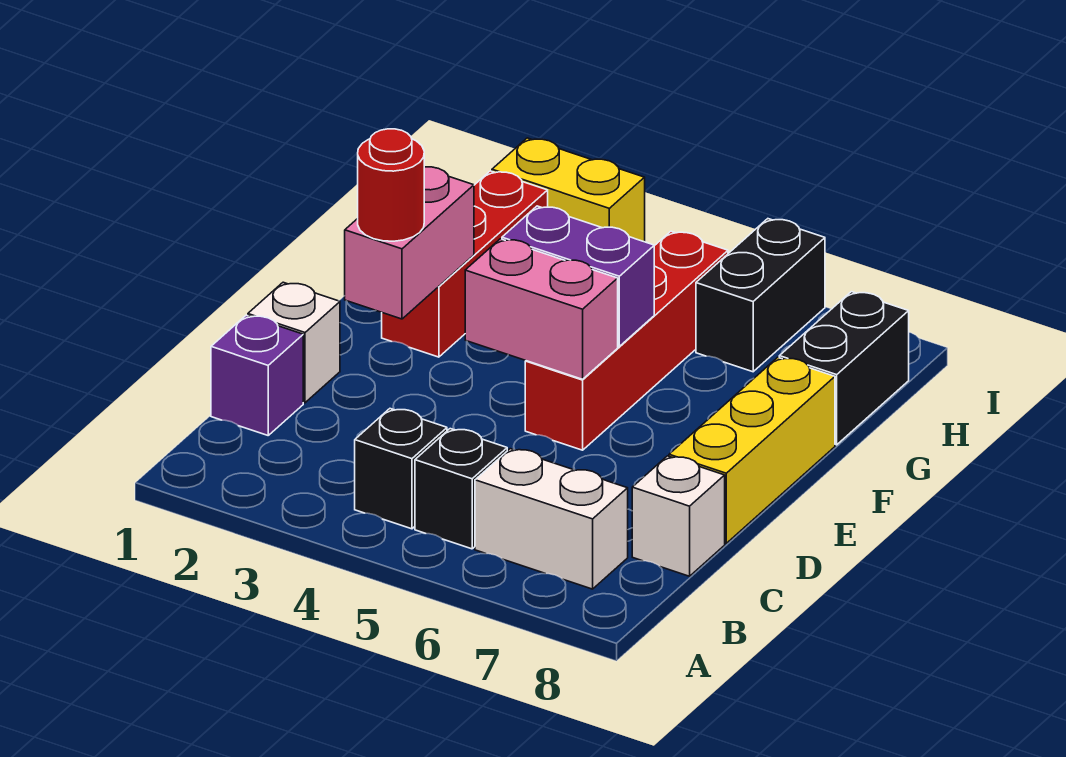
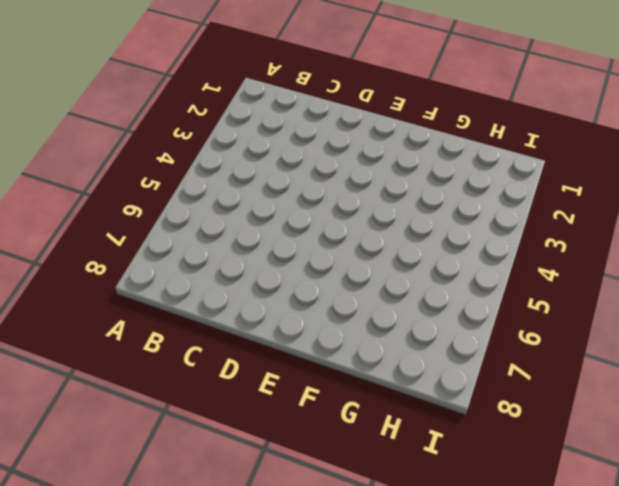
none -> black brick B4 level 1
none -> black brick B5 level 1
none -> white brick B6:B7 level 1

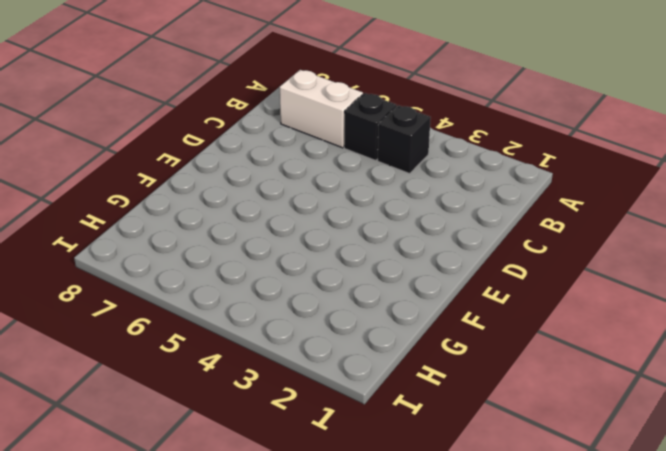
none -> purple brick C1 level 1
none -> white brick C8 level 1
none -> white brick D1 level 1

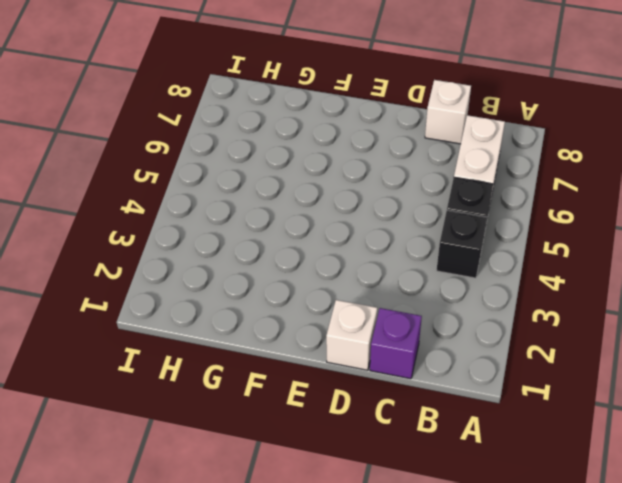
none -> yellow brick D8:F8 level 1
none -> red brick E5:H5 level 1
none -> red brick F2:H2 level 1

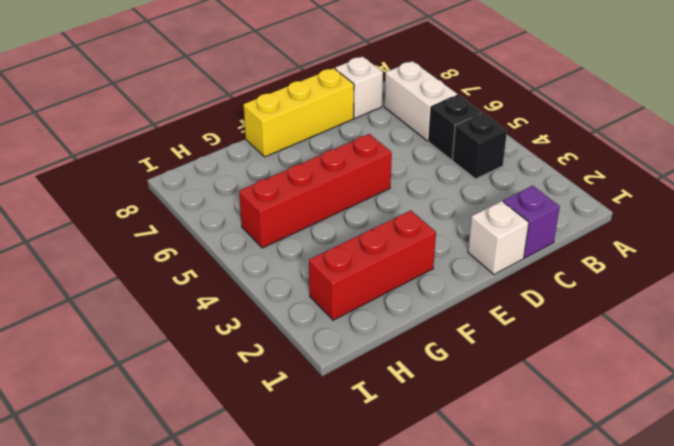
none -> black brick G8:H8 level 1
none -> black brick H6:I6 level 1
none -> yellow brick I2:I3 level 1

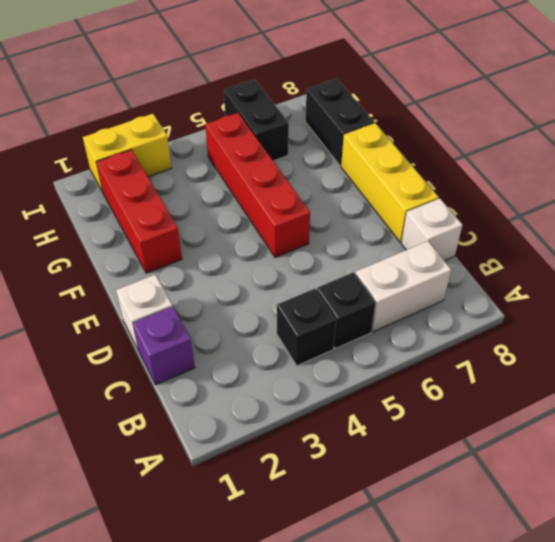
none -> pink brick E2:F2 level 2
none -> pink brick E4:E5 level 2
none -> purple brick F4:F5 level 2

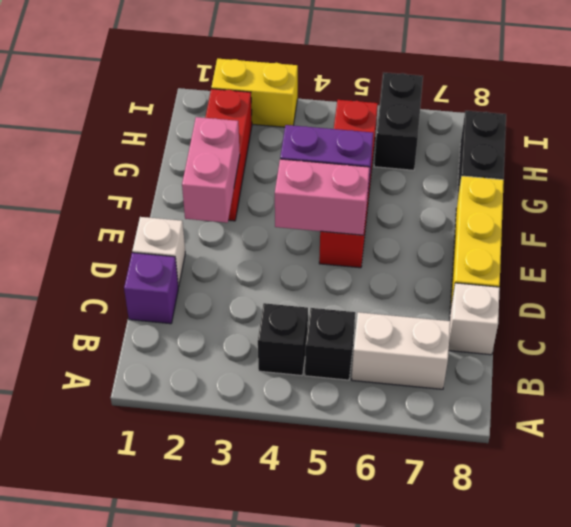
none -> red round brick E2 level 3

